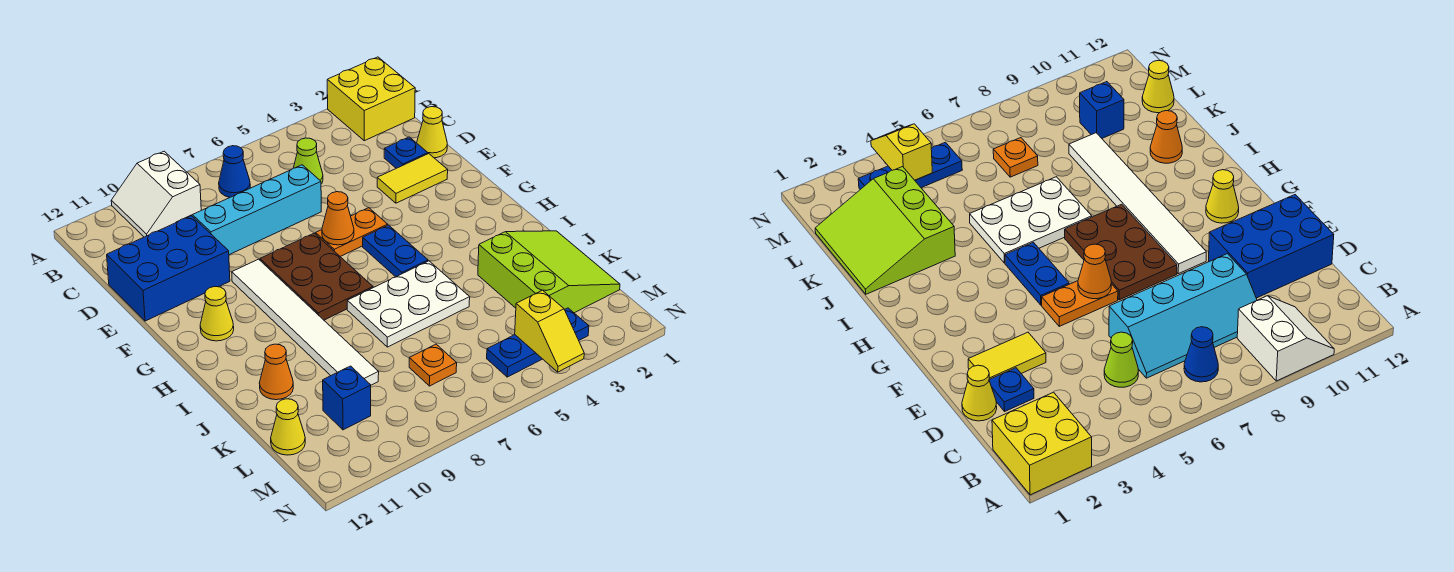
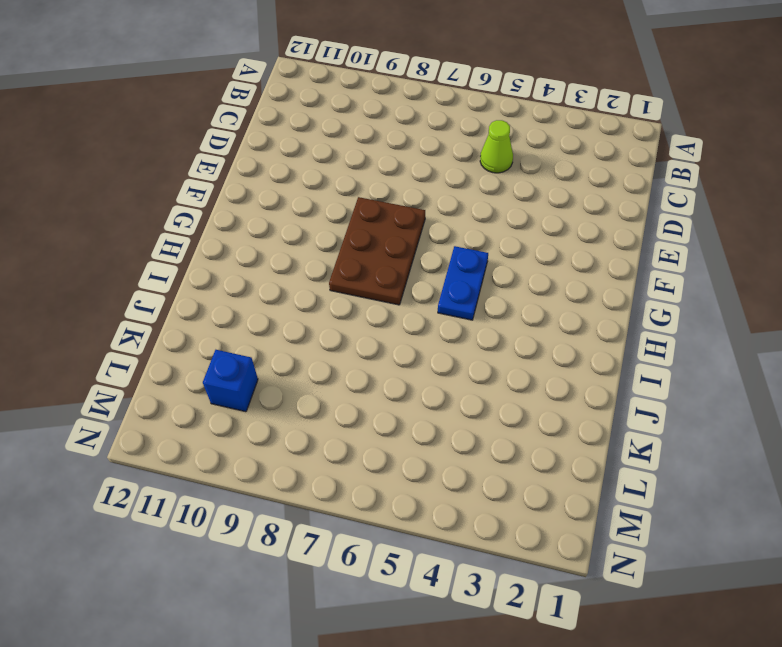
none -> yellow brick A1:B2 level 1
none -> white slope A9:B10 level 1 top 9
none -> blue cone B7 level 1

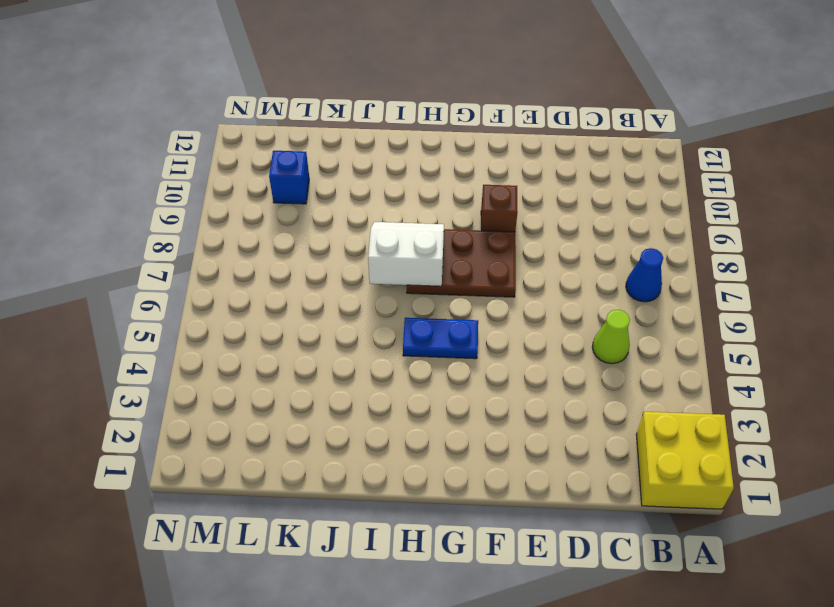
brown brick F9 level 1 -> white tile F9:K9 level 1
white slope H7:I8 level 2 top 7 -> white slope A9:B10 level 1 top 9
none -> cyan slope C6:D9 level 1 top D
none -> yellow cone D1 level 1
none -> blue plate D2 level 1

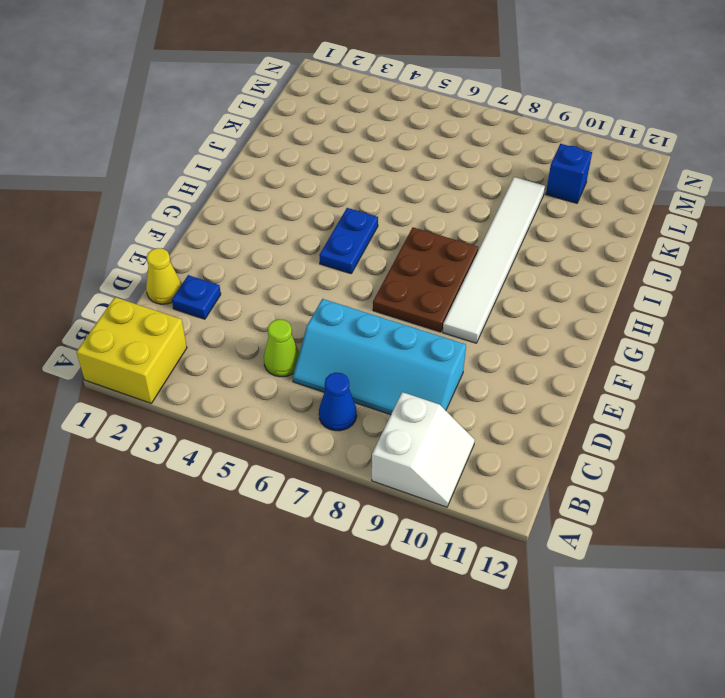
none -> blue brick D10:E12 level 1
none -> yellow tile E2:E3 level 1
none -> orange plate F5:F6 level 1

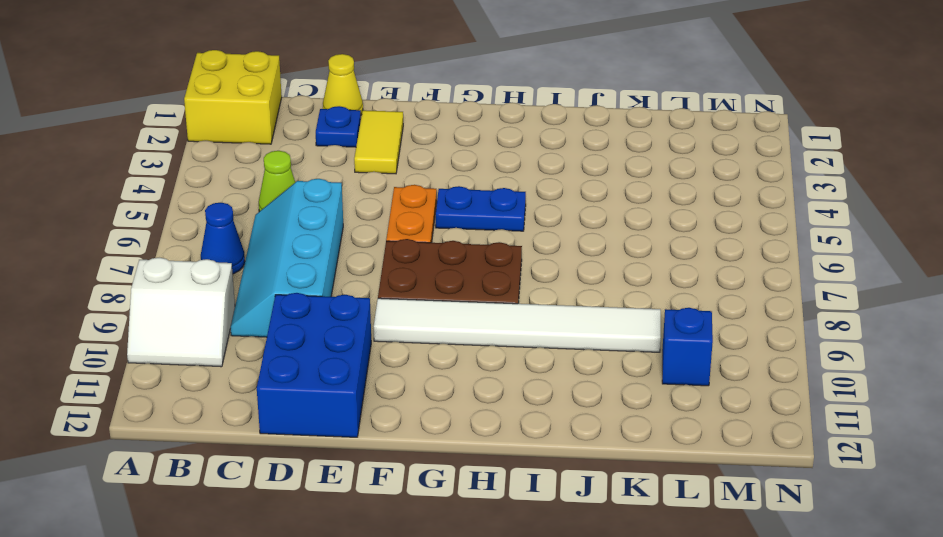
none -> yellow cone G11 level 1
none -> white plate I5:J7 level 1
none -> lime slope J1:L3 level 1 top 3

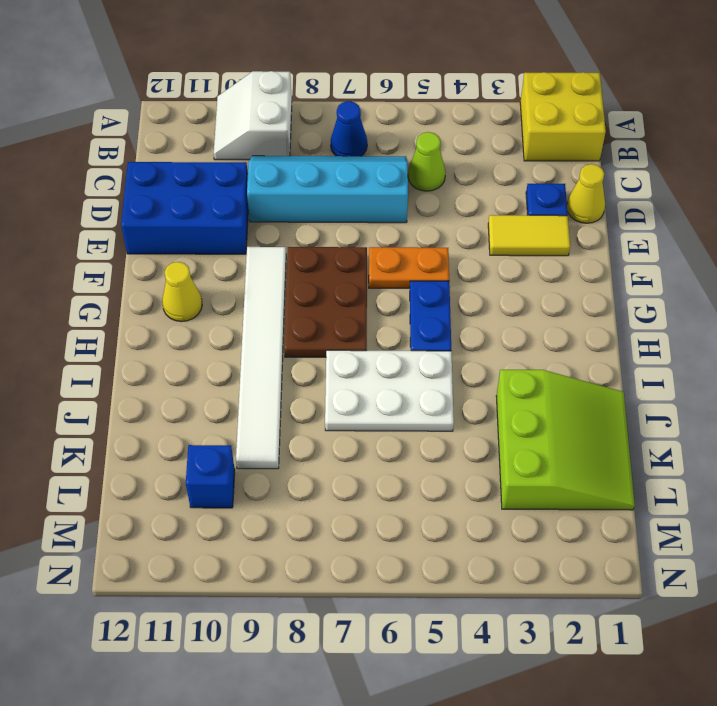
none -> orange cone J11 level 1
none -> orange plate L7 level 1
none -> yellow cone L12 level 1

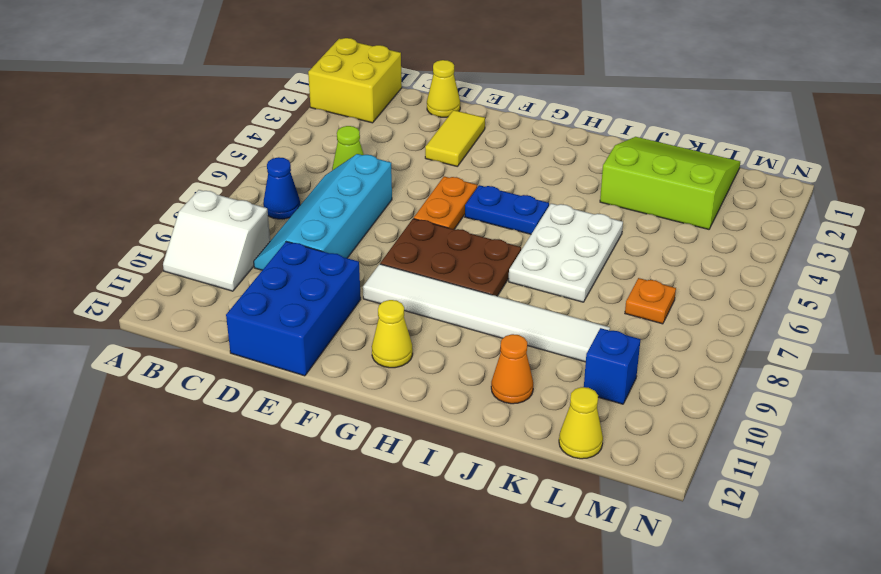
none -> blue plate D2 level 1
none -> blue plate M3:M5 level 1
none -> orange cone F6 level 2

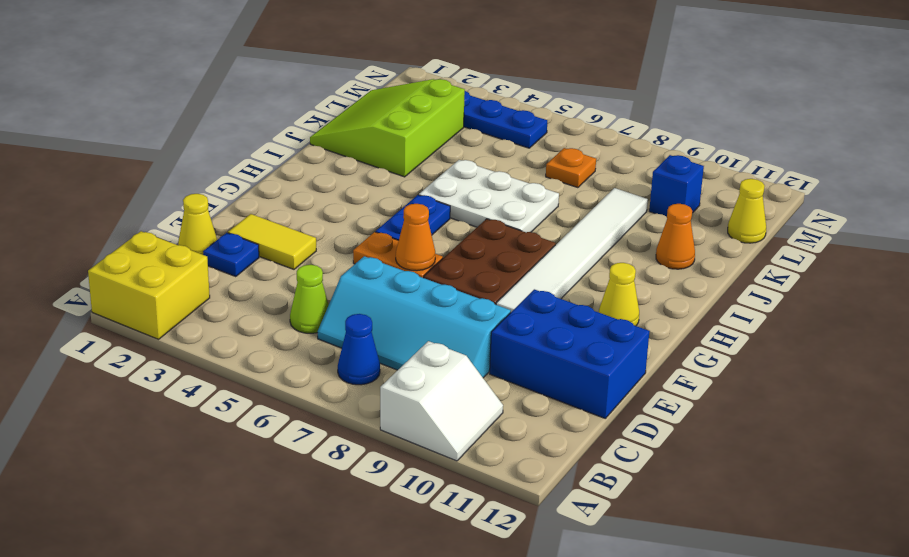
none -> yellow slope M4:N4 level 2 top M

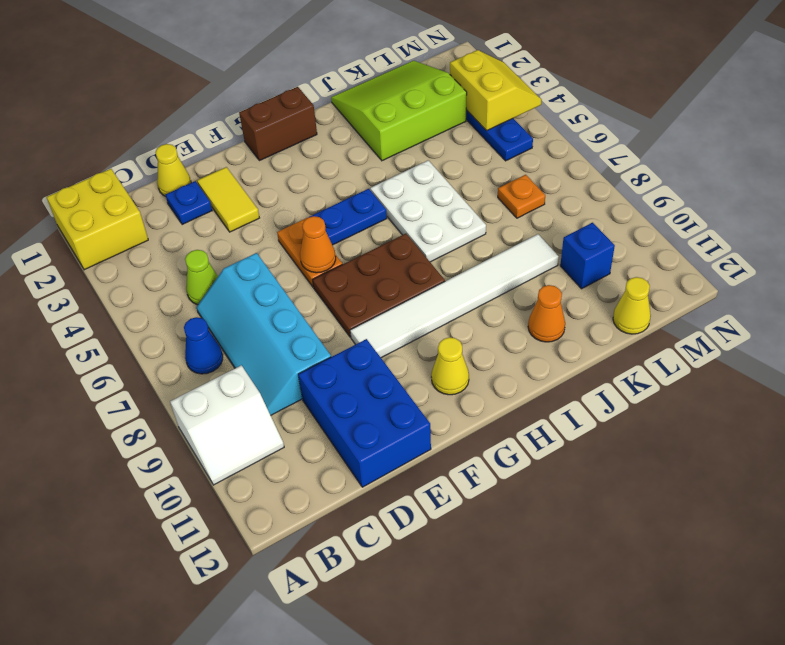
brown brick G1:H1 level 1 -> none
yellow slope M3:N4 level 2 top M -> yellow slope M4:N4 level 2 top M

